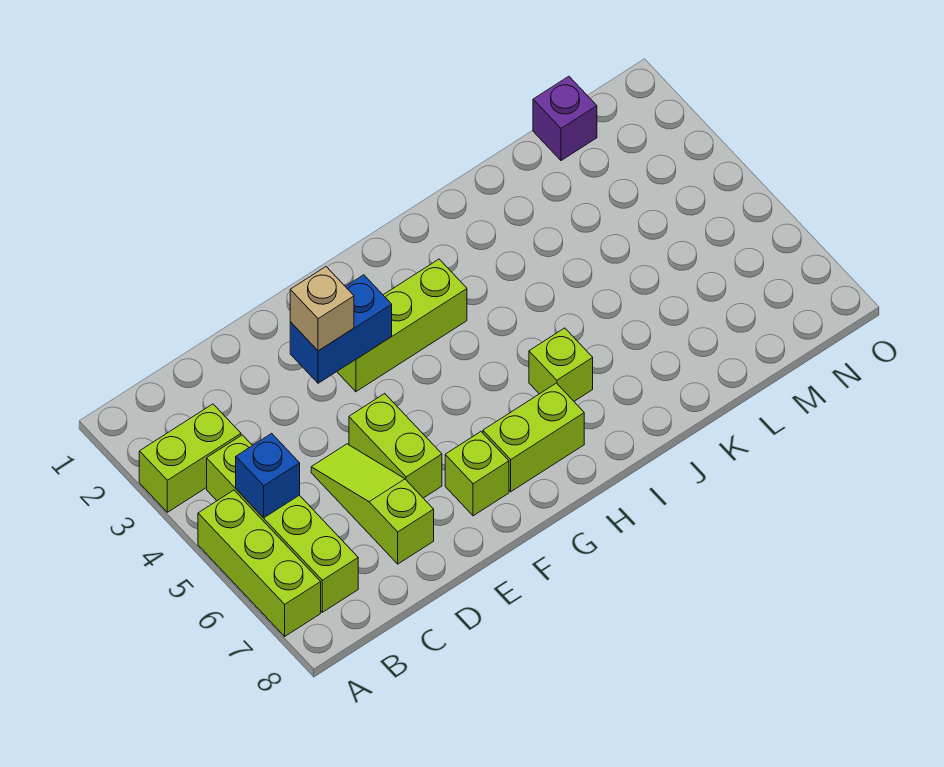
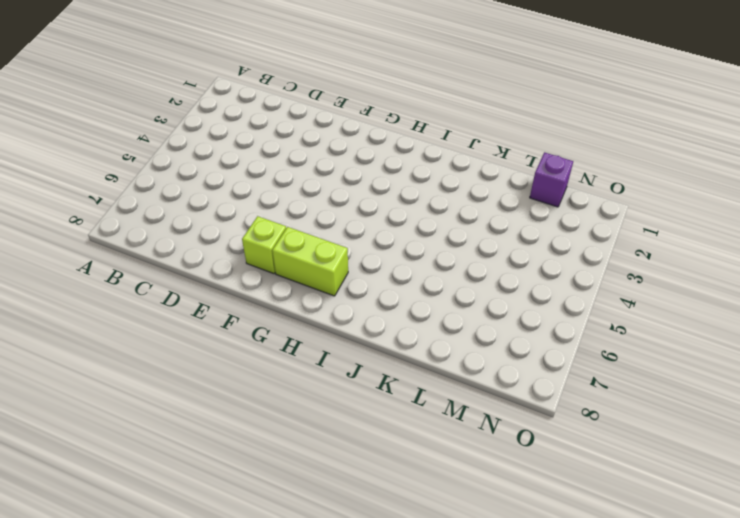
none -> lime brick A3:B3 level 1
none -> lime brick A5:A7 level 1
none -> lime brick B4:B7 level 1

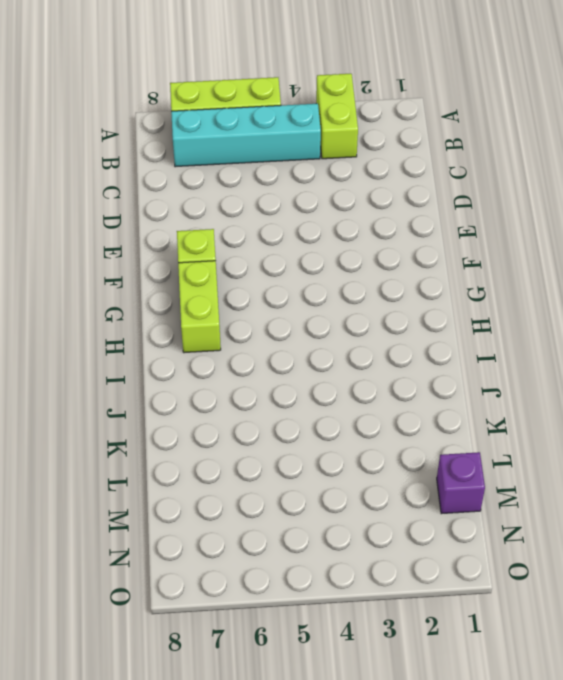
cyan brick B4:B7 level 1 -> lime brick B4:B7 level 1
none -> lime slope D5:D7 level 1 top 7
none -> lime brick E5:E6 level 1
none -> lime brick F3:H3 level 1

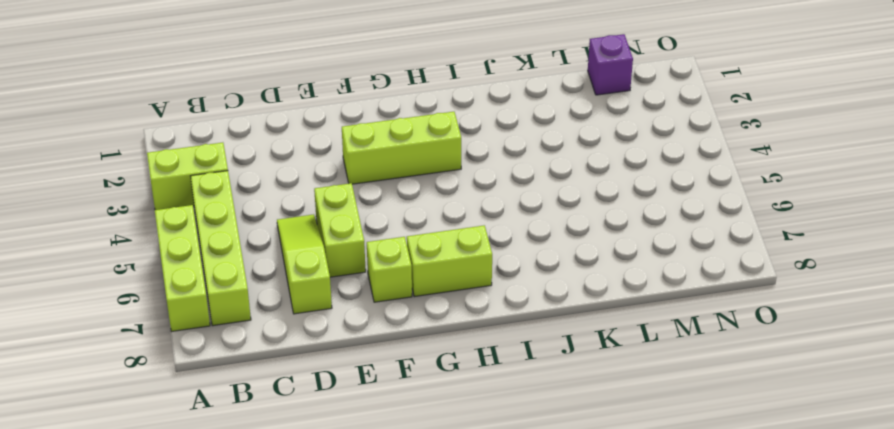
none -> lime brick I6 level 1
none -> blue brick B5 level 2
none -> blue brick E3:F3 level 2

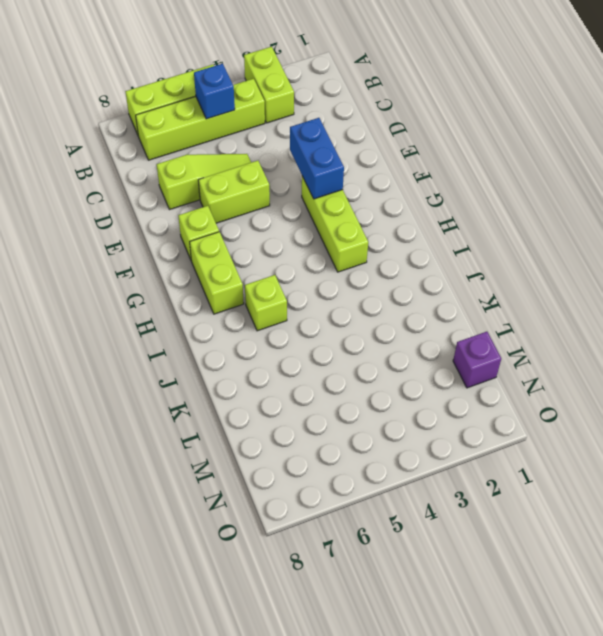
none -> tan brick E3 level 3

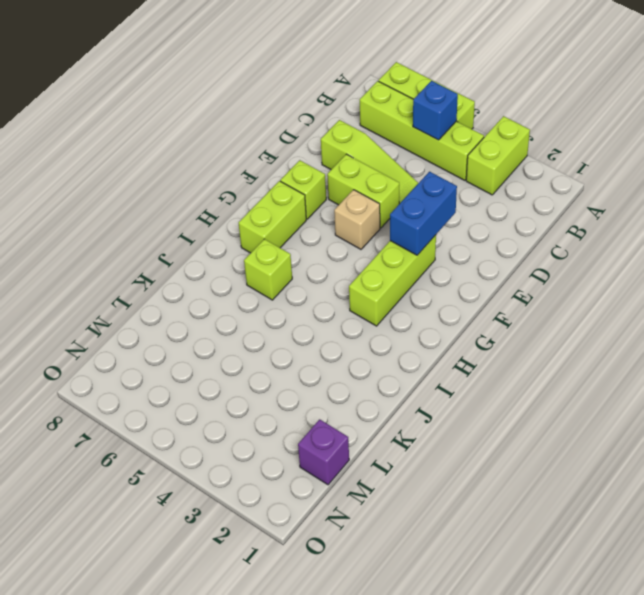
tan brick F5 level 1 -> tan brick E3 level 3

